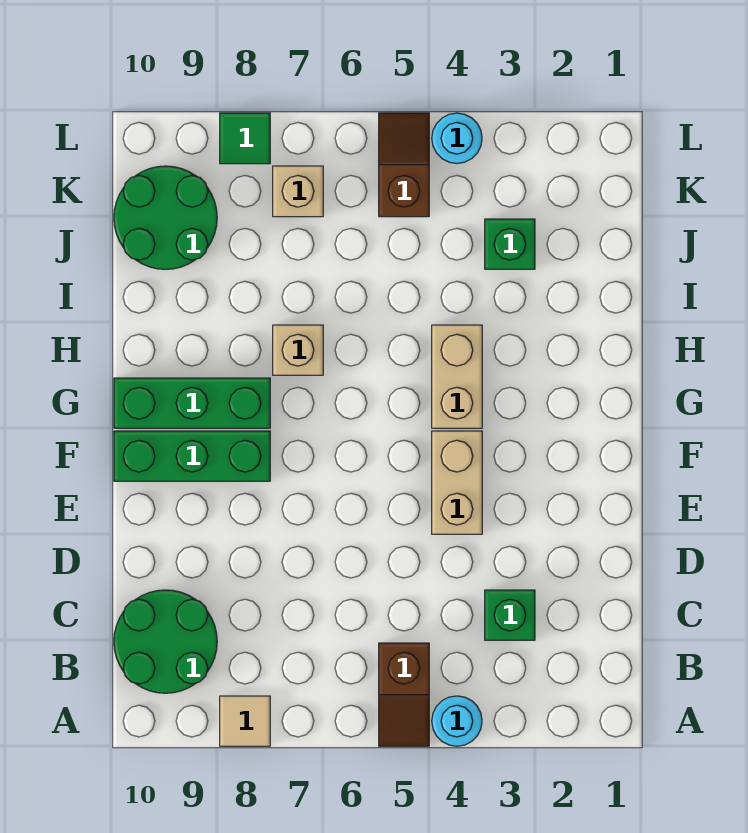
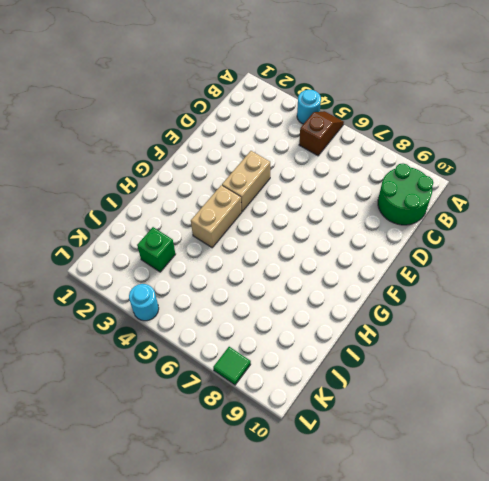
none -> tan tile A8 level 1
none -> green brick C3 level 1
none -> green brick F8:F10 level 1

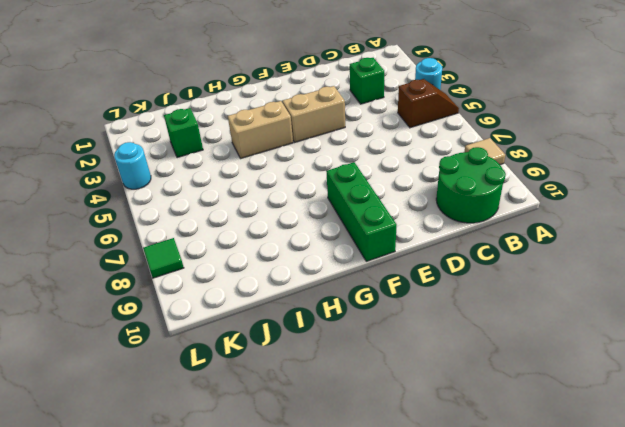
none -> green brick G8:G10 level 1
none -> tan brick H7 level 1
none -> green round brick J9:K10 level 1

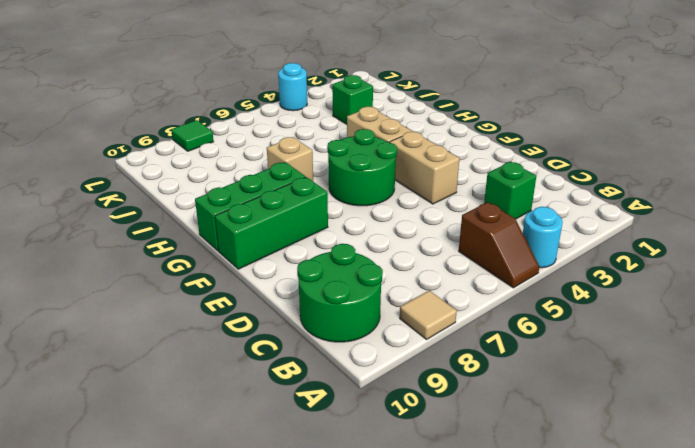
green round brick F5:G6 level 1 -> green round brick J9:K10 level 1
none -> brown slope K5:L5 level 1 top K
none -> tan brick K7 level 1

